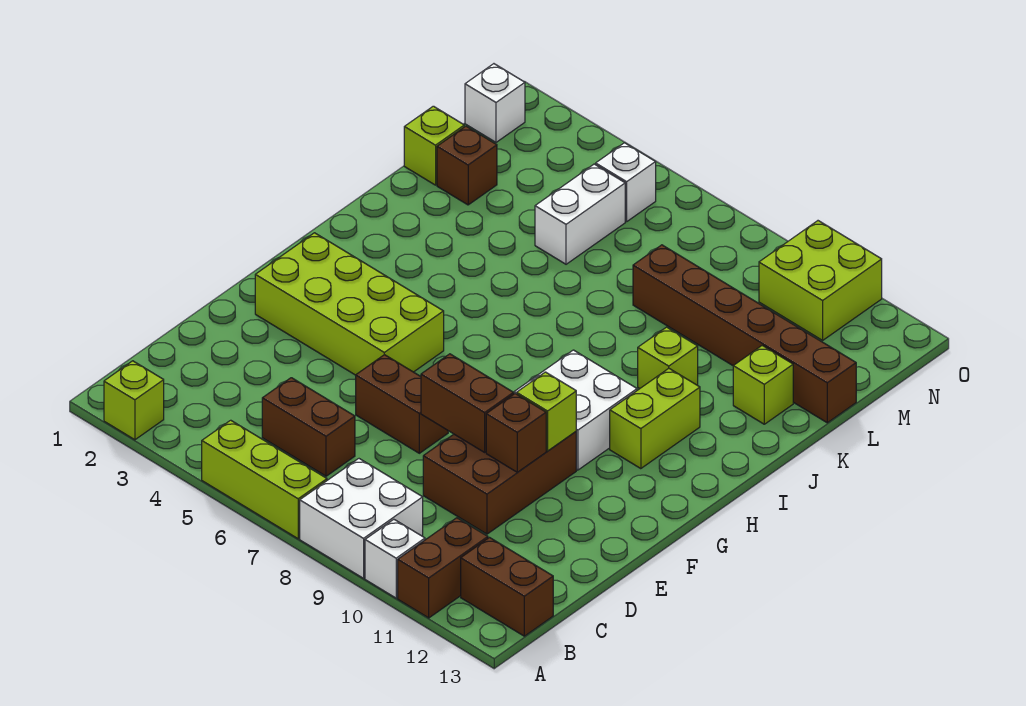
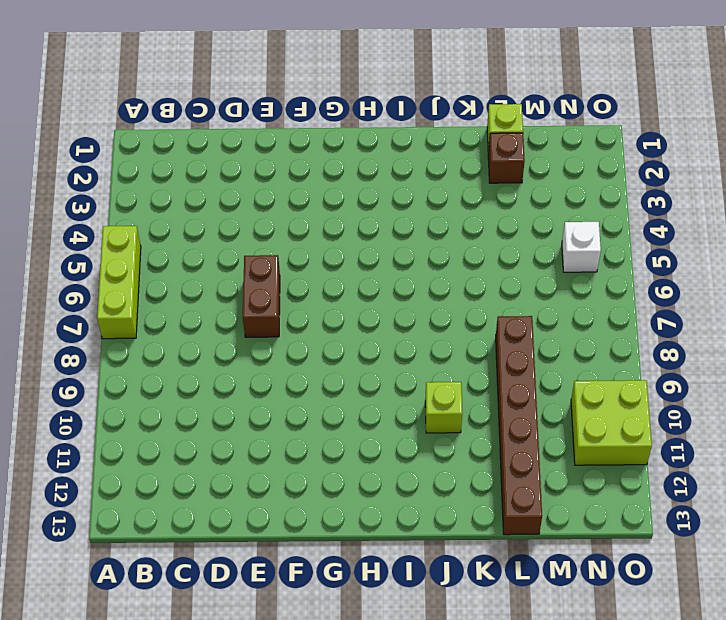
none -> lime brick A2 level 1
none -> white brick A8:B9 level 1
none -> white brick A10 level 1

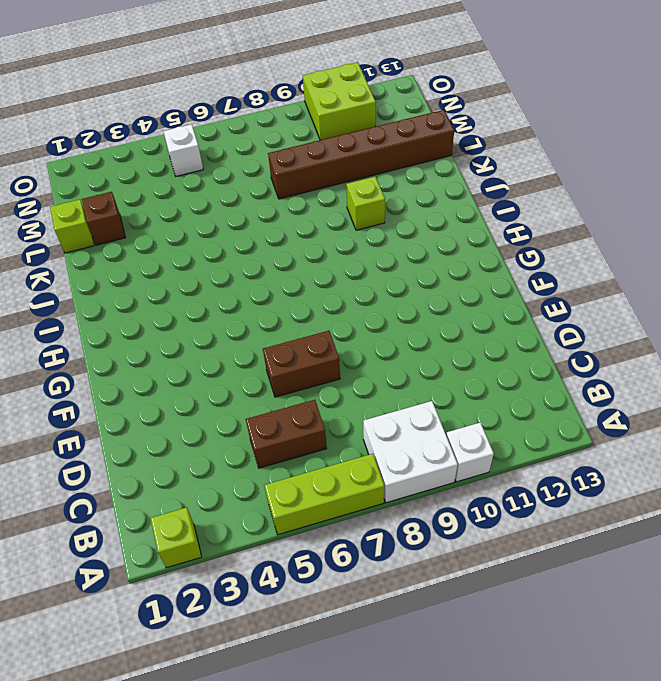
none -> brown brick A11:B11 level 1
none -> brown brick B12:B13 level 1
none -> brown brick D9:F10 level 1

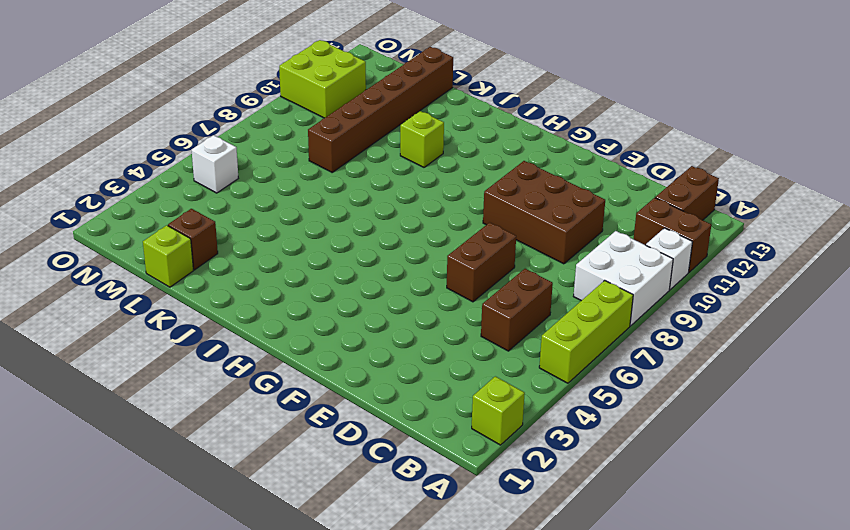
none -> lime brick F2:G5 level 1
none -> white brick G9:H10 level 1
none -> lime brick H11:I11 level 1

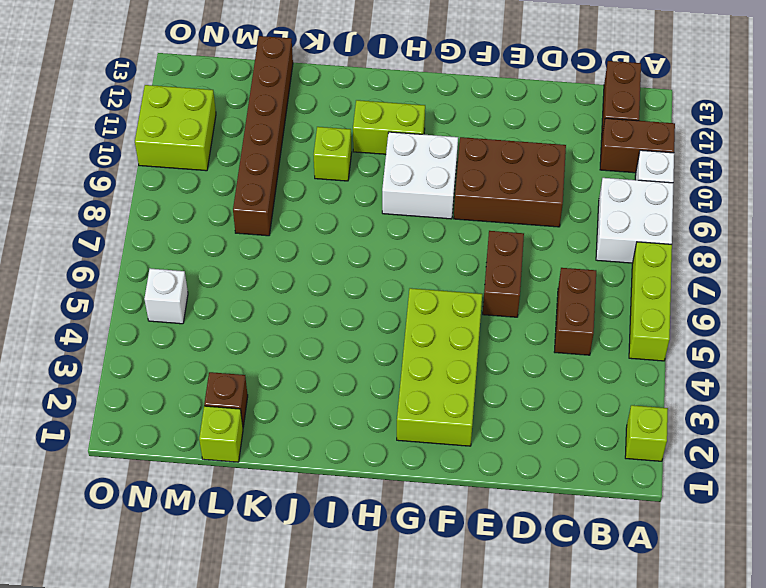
none -> lime brick K12 level 1
none -> white brick L5:M5 level 1
none -> white brick N1 level 1

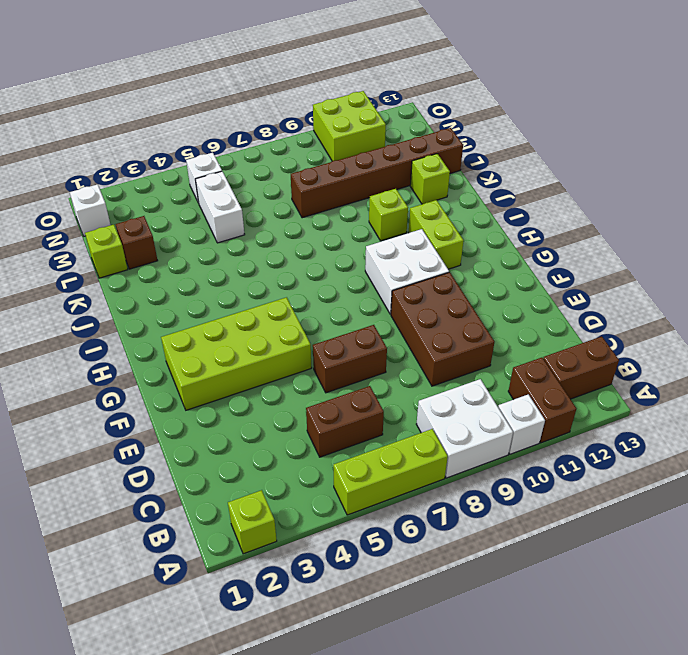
none -> brown brick E8:E9 level 2
none -> brown brick E10 level 2
none -> lime brick F10 level 2

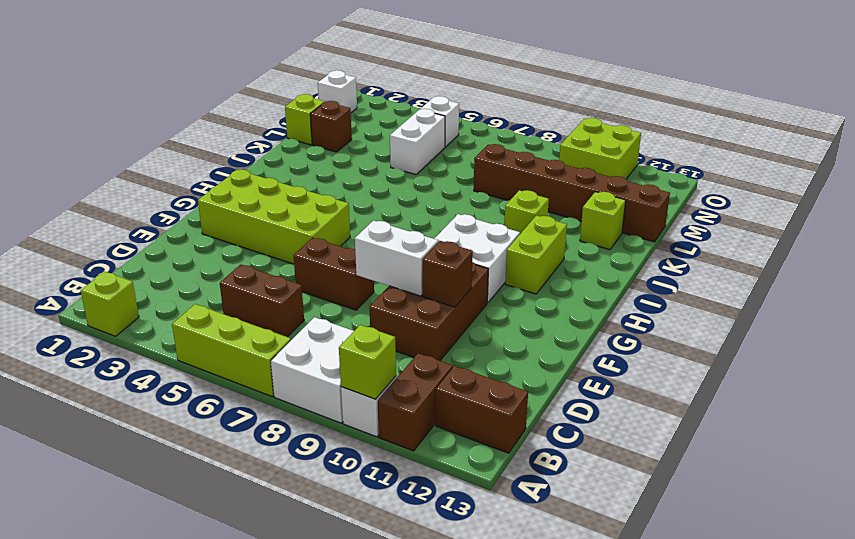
lime brick A10 level 2 -> lime brick F10 level 2
white brick E8:E9 level 2 -> brown brick E8:E9 level 2

